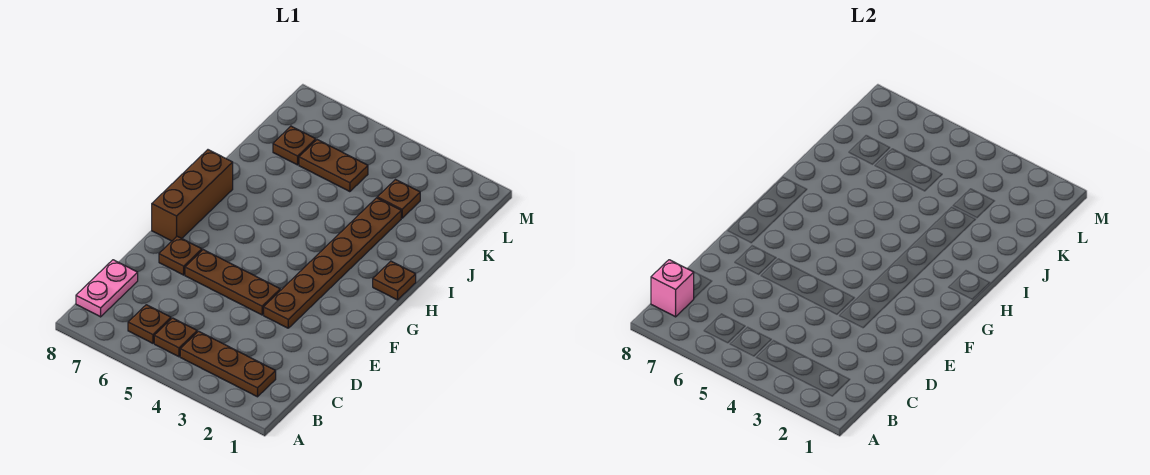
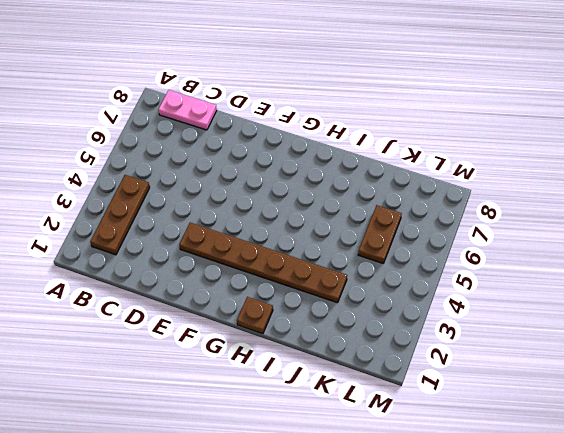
none -> brown plate B5 level 1
none -> brown plate B6 level 1
none -> brown plate E4:E6 level 1

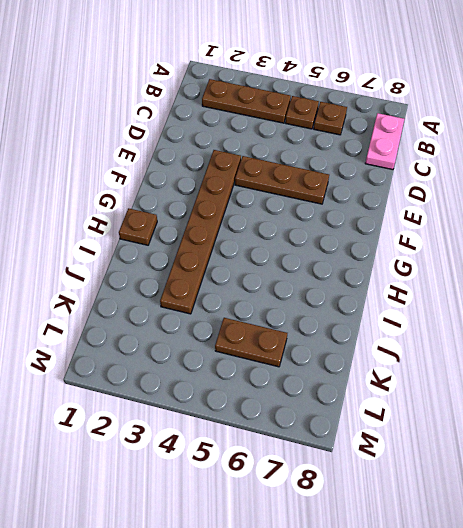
none -> brown plate E7 level 1
none -> brown brick F8:H8 level 1
none -> brown plate K3 level 1

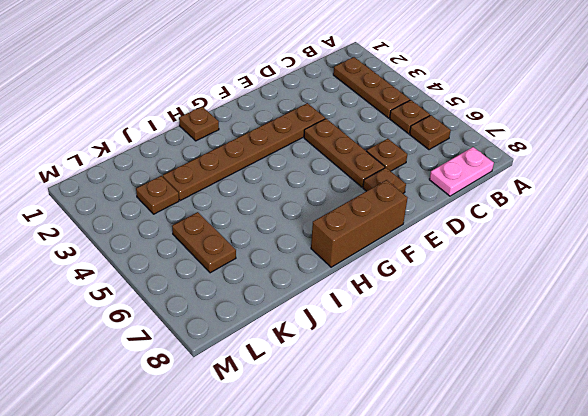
brown plate D6 level 1 -> brown plate K7 level 1
none -> pink brick B8 level 2

